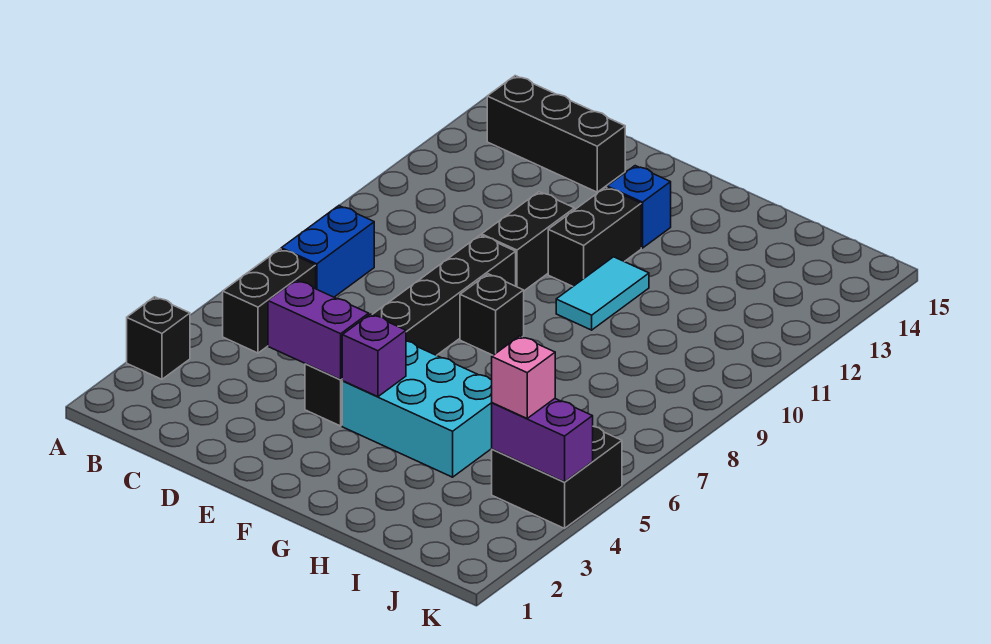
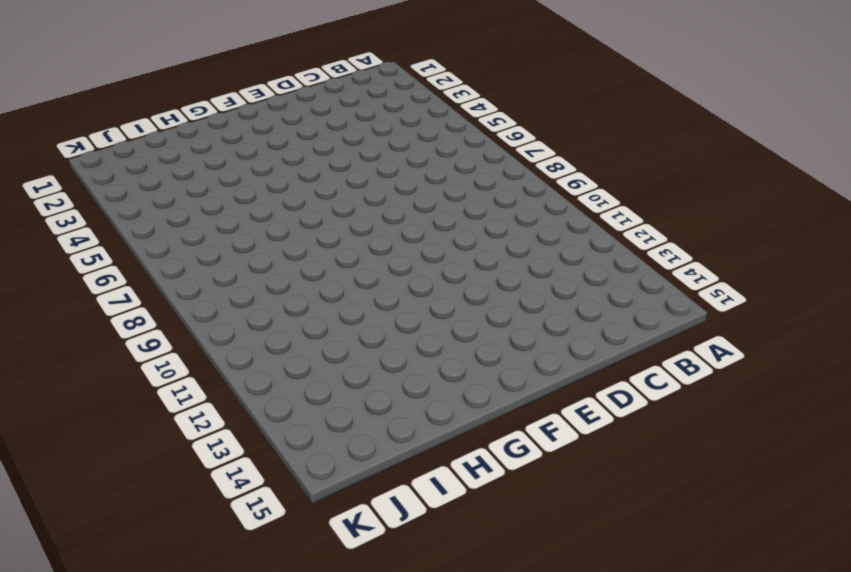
none -> black brick A3 level 1
none -> black brick B5:B6 level 1
none -> blue brick B7:B8 level 1

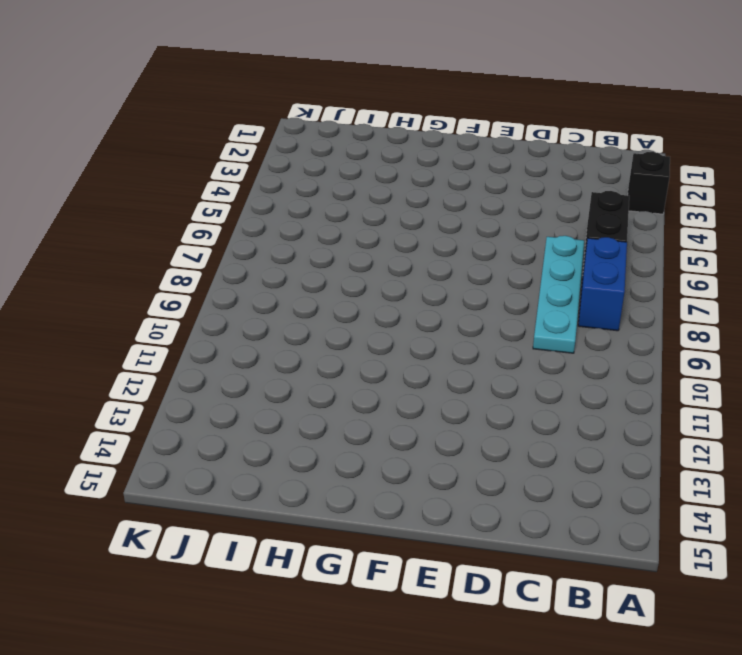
cyan plate C6:C9 level 1 -> none
none -> black brick B14:D14 level 1
none -> black brick E4:E9 level 1
none -> black brick E10:E11 level 1

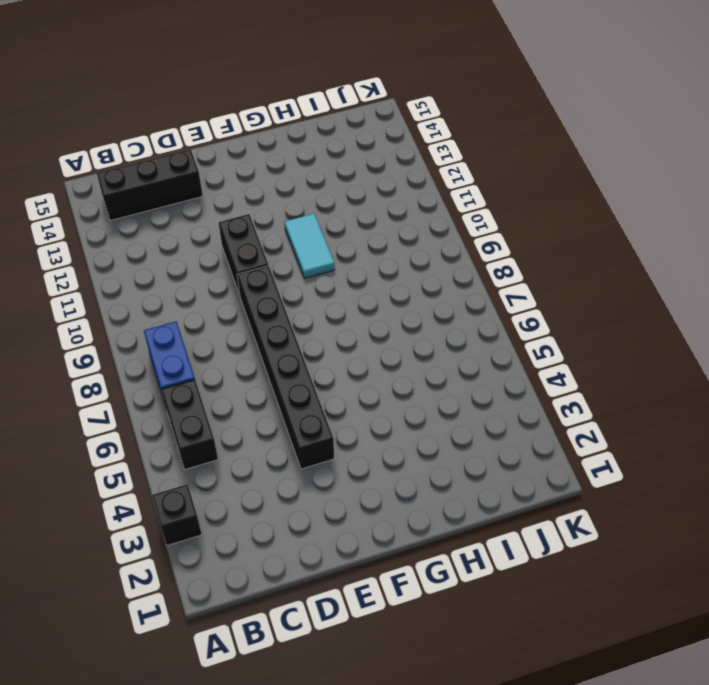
none -> cyan brick F4:H5 level 1
none -> black brick F8 level 1
none -> black brick F11:F12 level 1

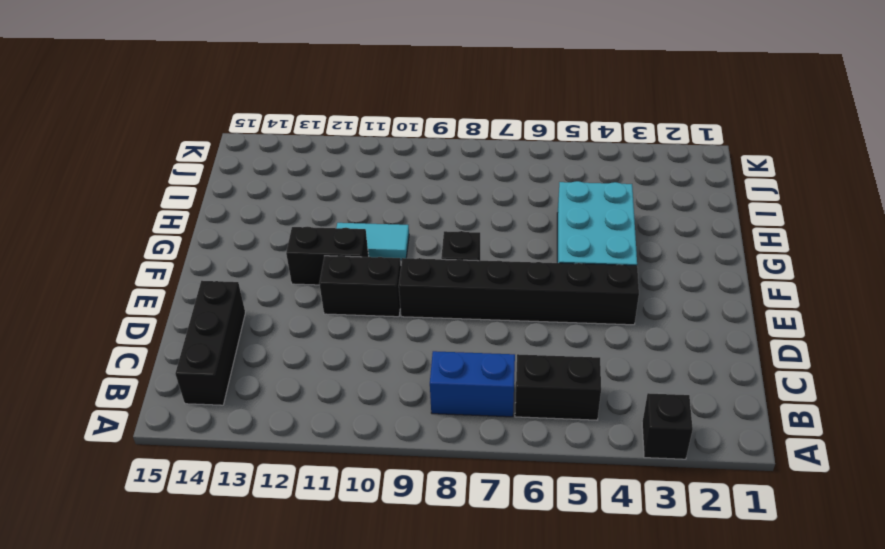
none -> blue brick F13 level 1
none -> black brick J4:K5 level 1
none -> purple brick D4:E4 level 2

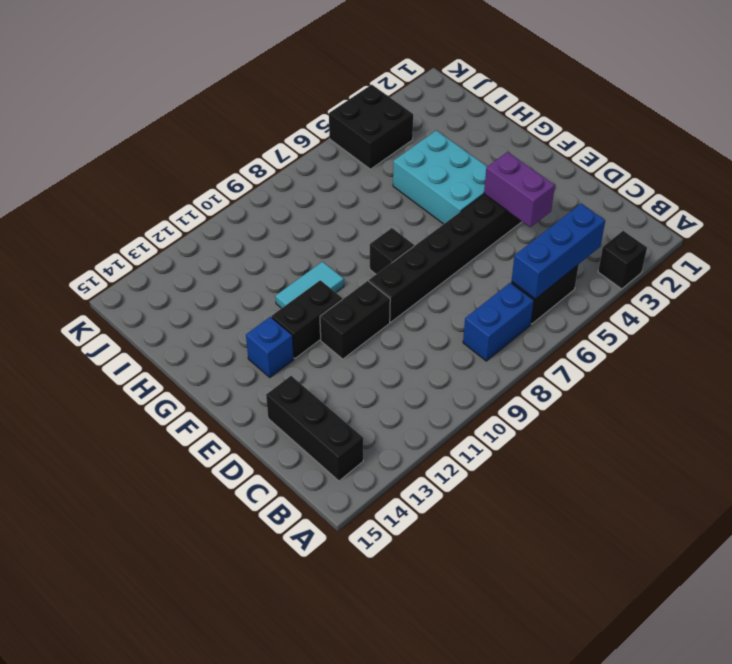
blue brick B4:B6 level 2 -> none
none -> purple brick F4 level 2
none -> purple brick J4:K4 level 2
none -> pink brick J4 level 3

